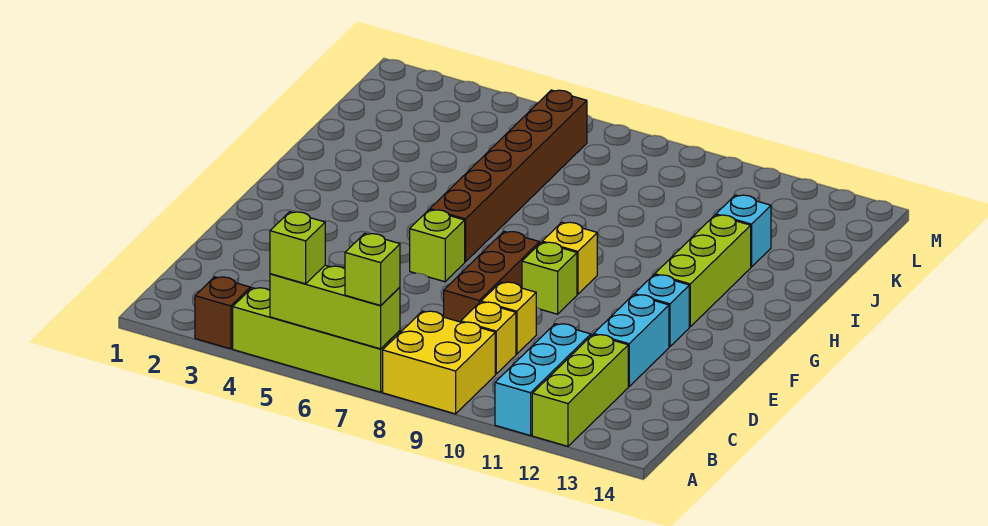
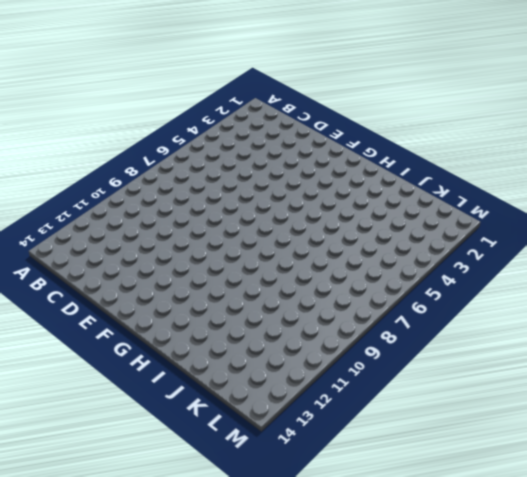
none -> brown brick A3 level 1
none -> lime brick A4:A7 level 1
none -> yellow brick A8:B9 level 1

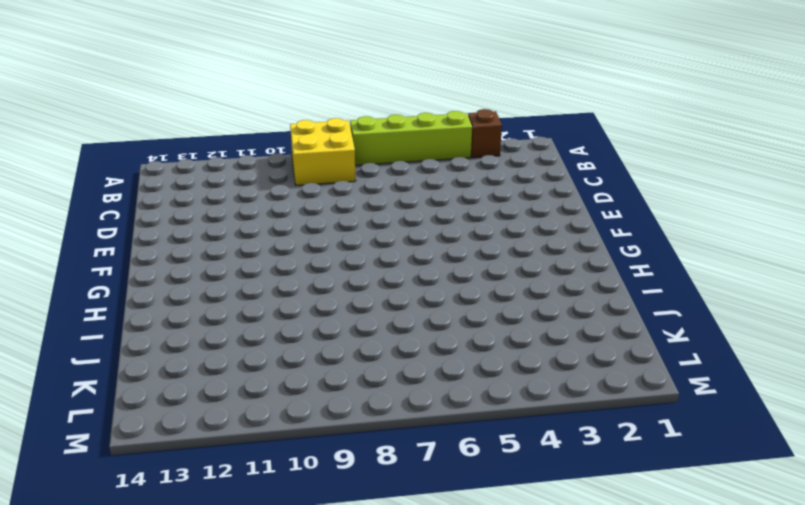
none -> cyan brick A11:C11 level 1
none -> lime brick A12:C12 level 1
none -> yellow brick C9 level 1

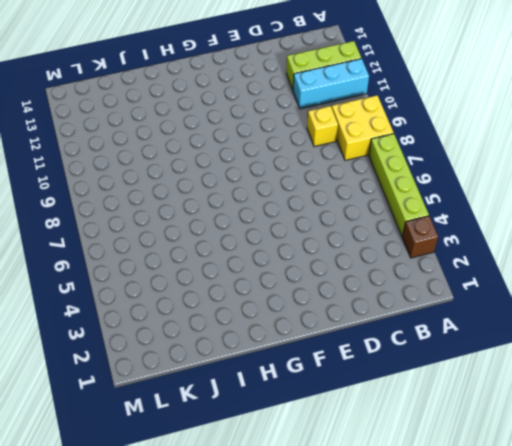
none -> brown brick D8:F8 level 1
none -> yellow brick D9 level 1
none -> cyan brick D12:E12 level 1

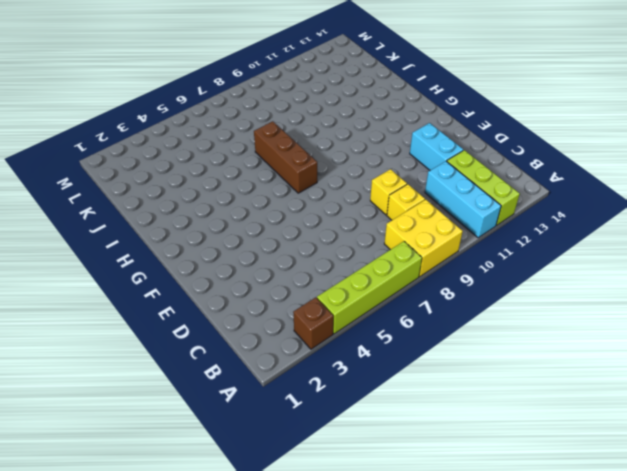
brown brick G7:I7 level 1 -> brown brick D8:F8 level 1
none -> lime brick F6 level 1
none -> lime brick F9 level 1
none -> cyan brick F12 level 1

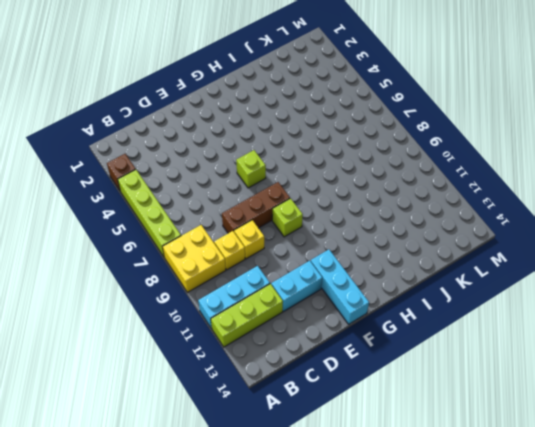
cyan brick F12:F14 level 1 -> cyan brick F12 level 1
none -> brown brick G6:L6 level 1
none -> yellow brick G9 level 1
none -> lime brick G12:I12 level 1

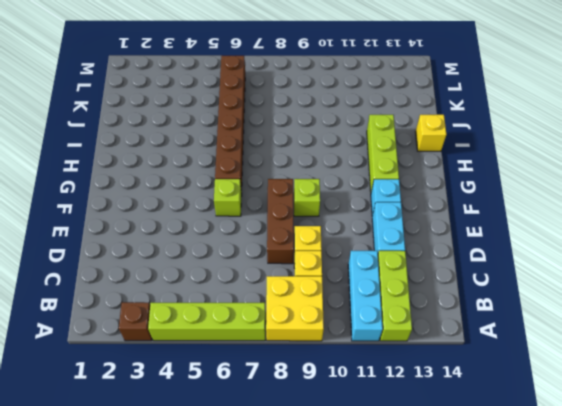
yellow brick I14 level 1 -> yellow brick G9 level 1
none -> cyan brick J12 level 1
none -> lime brick A5:A7 level 2
none -> lime brick A5 level 3

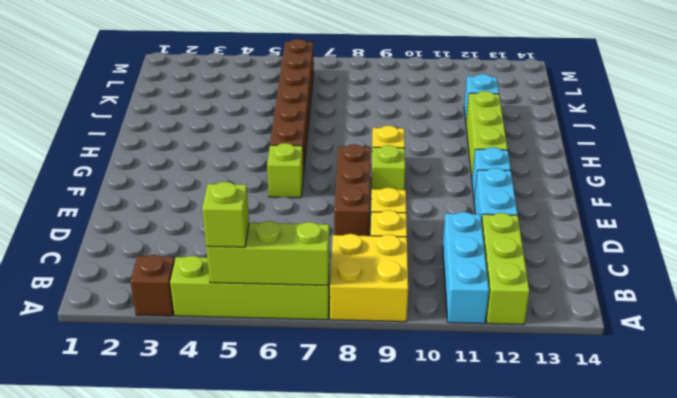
none -> lime brick A7 level 3

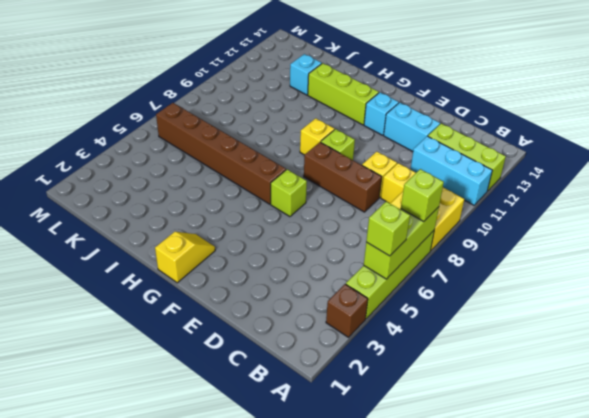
yellow slope G1:G2 level 1 top 1 -> none

